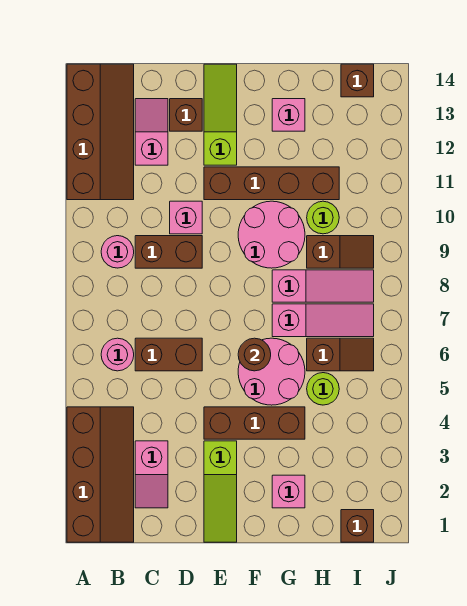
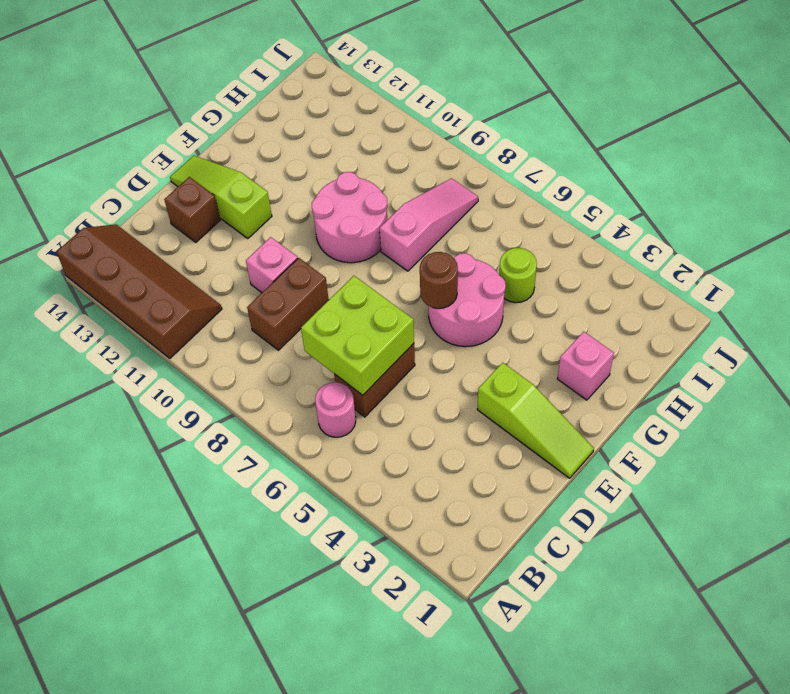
lime brick C6:D7 level 2 -> none
none -> brown slope A1:B4 level 1 top A
none -> pink round brick B9 level 1
none -> pink slope C2:C3 level 1 top 3

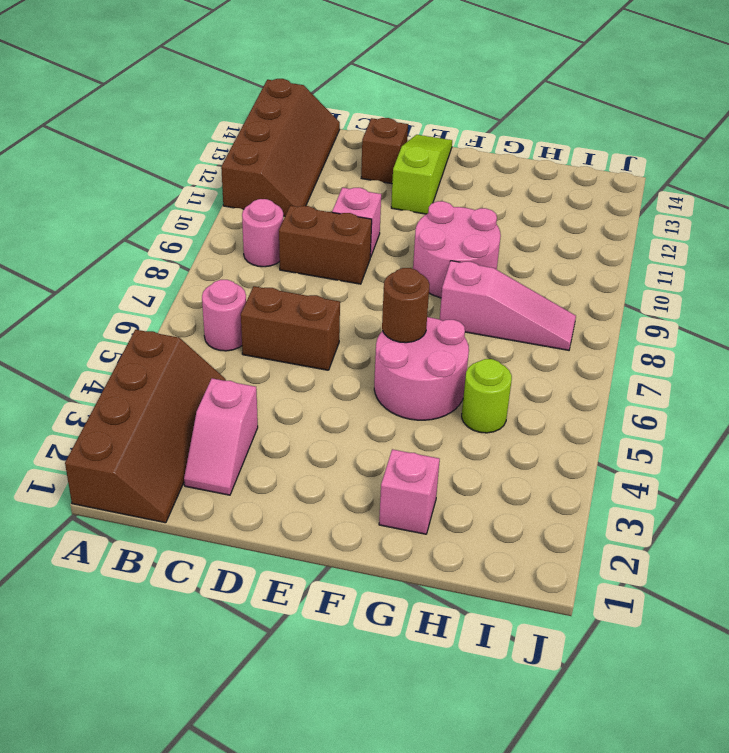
none -> pink slope C12:C13 level 1 top 12
none -> lime slope E1:E3 level 1 top 3
none -> brown brick E4:G4 level 1

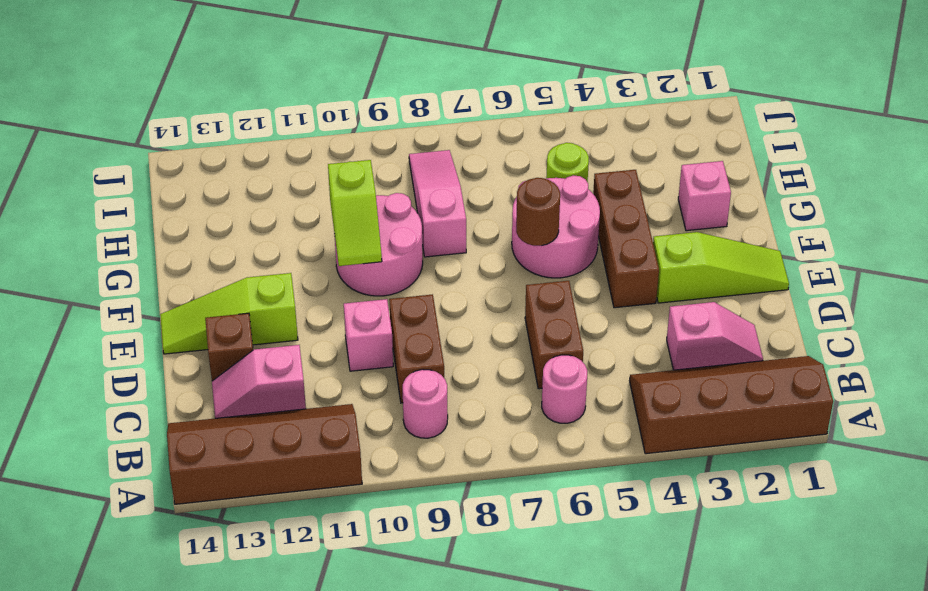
lime slope F10:G10 level 2 top G -> none
none -> brown brick E11:H11 level 1
none -> pink slope G7:I7 level 1 top G
none -> pink brick G13 level 1

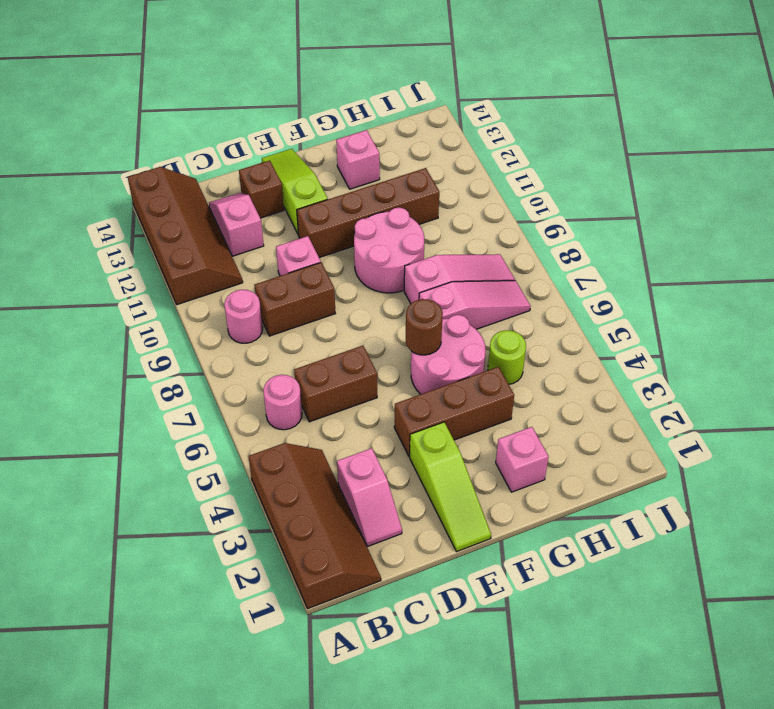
none -> brown slope H6:I6 level 1 top H
none -> brown slope H9:I9 level 1 top H
none -> lime round brick H10 level 1

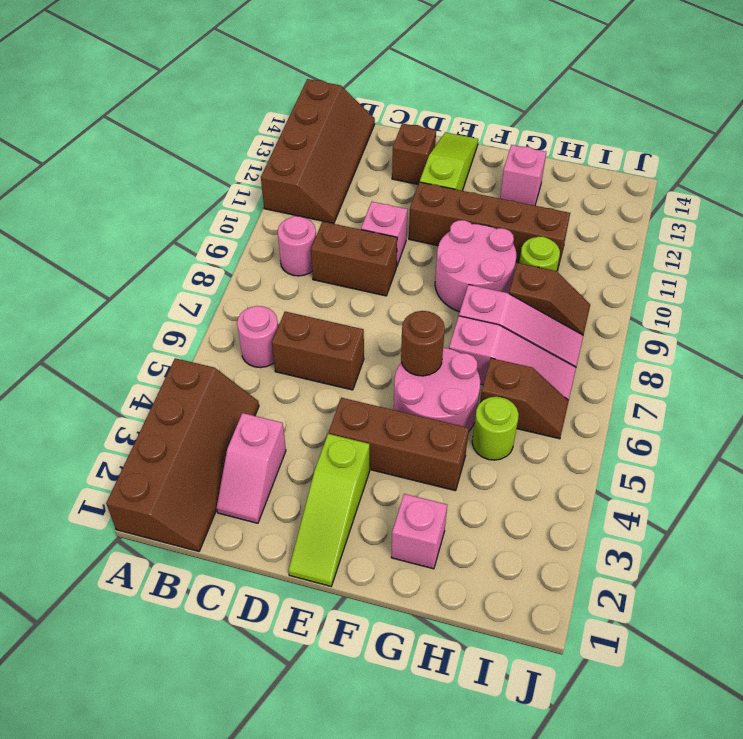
none -> pink slope C12:C13 level 1 top 12
none -> brown brick I1 level 1
none -> brown brick I14 level 1

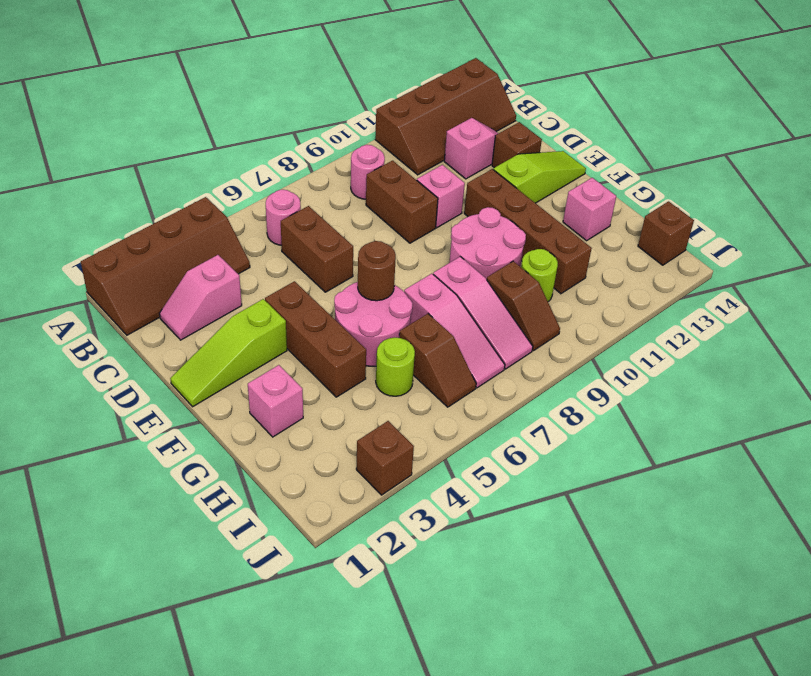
brown brick J3 level 1 -> brown brick I1 level 1

